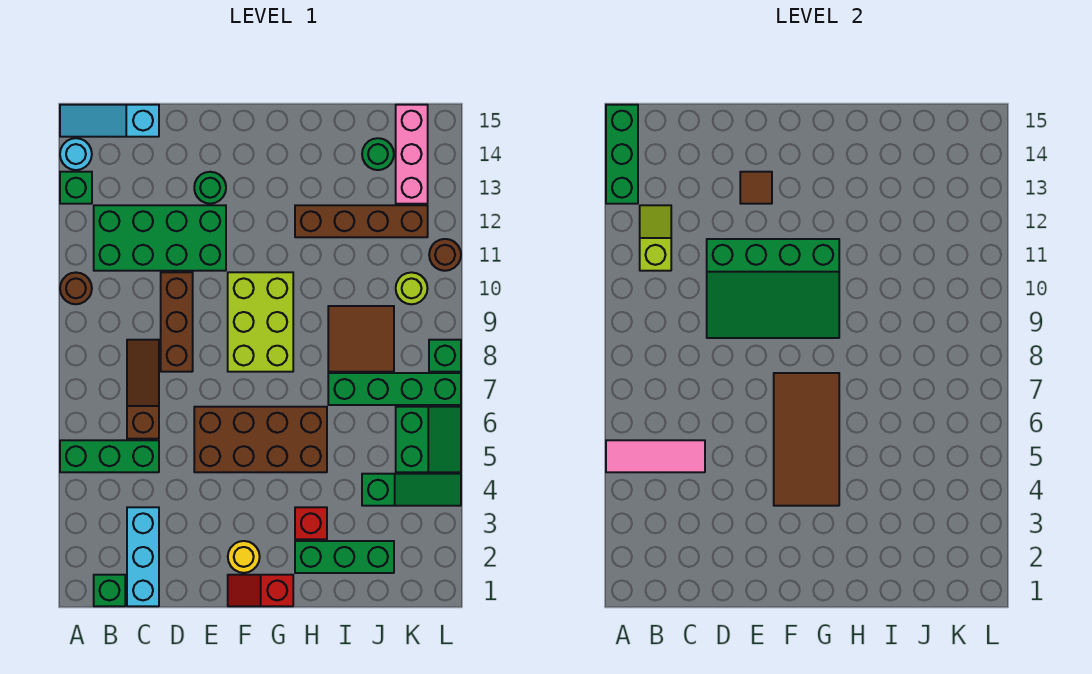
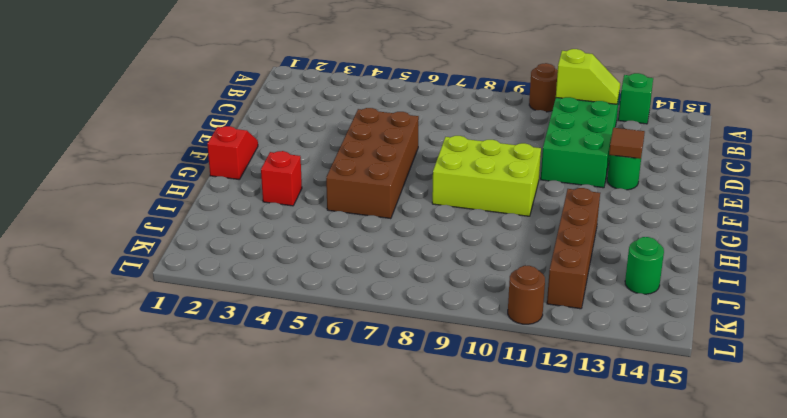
none -> green brick A5:C5 level 1
none -> cyan round brick A14 level 1
none -> cyan slope A15:C15 level 1 top C
none -> green brick B1 level 1

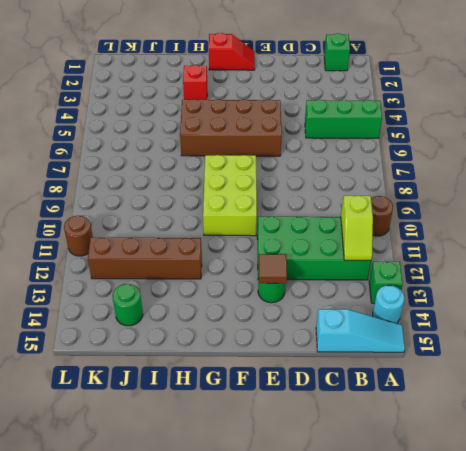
none -> cyan brick C1:C3 level 1
none -> brown slope C6:C8 level 1 top 6
none -> brown brick D8:D10 level 1
none -> yellow round brick F2 level 1

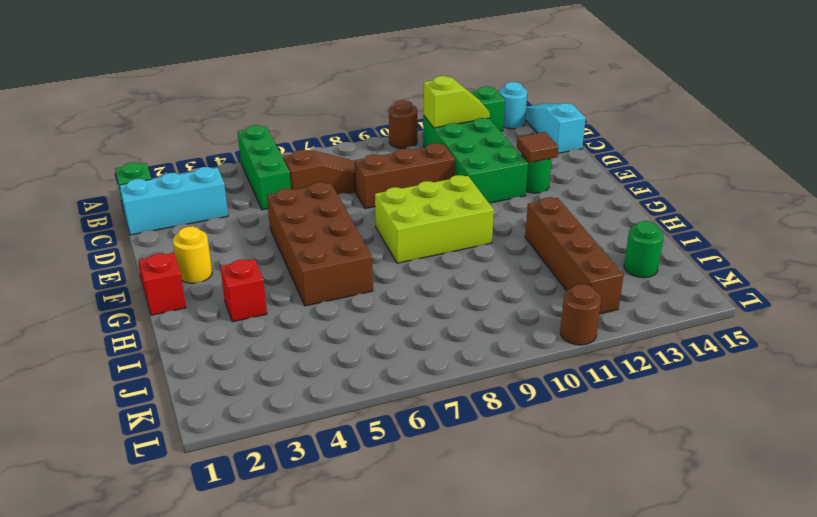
none -> green brick H2:J2 level 1
none -> green brick I7:L7 level 1
none -> brown tile I8:J9 level 1
none -> green slope J4:L4 level 1 top J

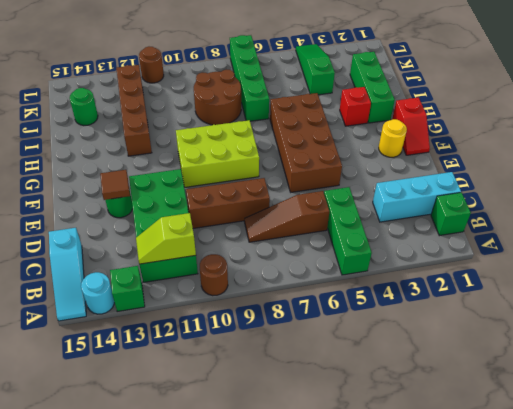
brown round brick I8:J9 level 1 -> brown tile I8:J9 level 1
none -> green slope K5:L6 level 1 top K
none -> lime round brick K10 level 1
none -> pink brick K13:K15 level 1
none -> green brick L8 level 1

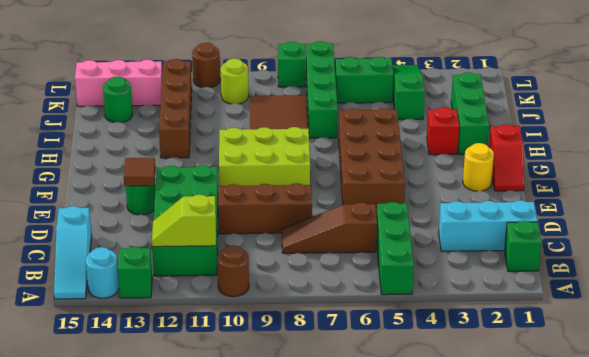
none -> pink tile A5:C5 level 2
none -> green brick A13:A15 level 2
none -> green slope D9:G11 level 2 top 11
none -> brown tile F4:G7 level 2

